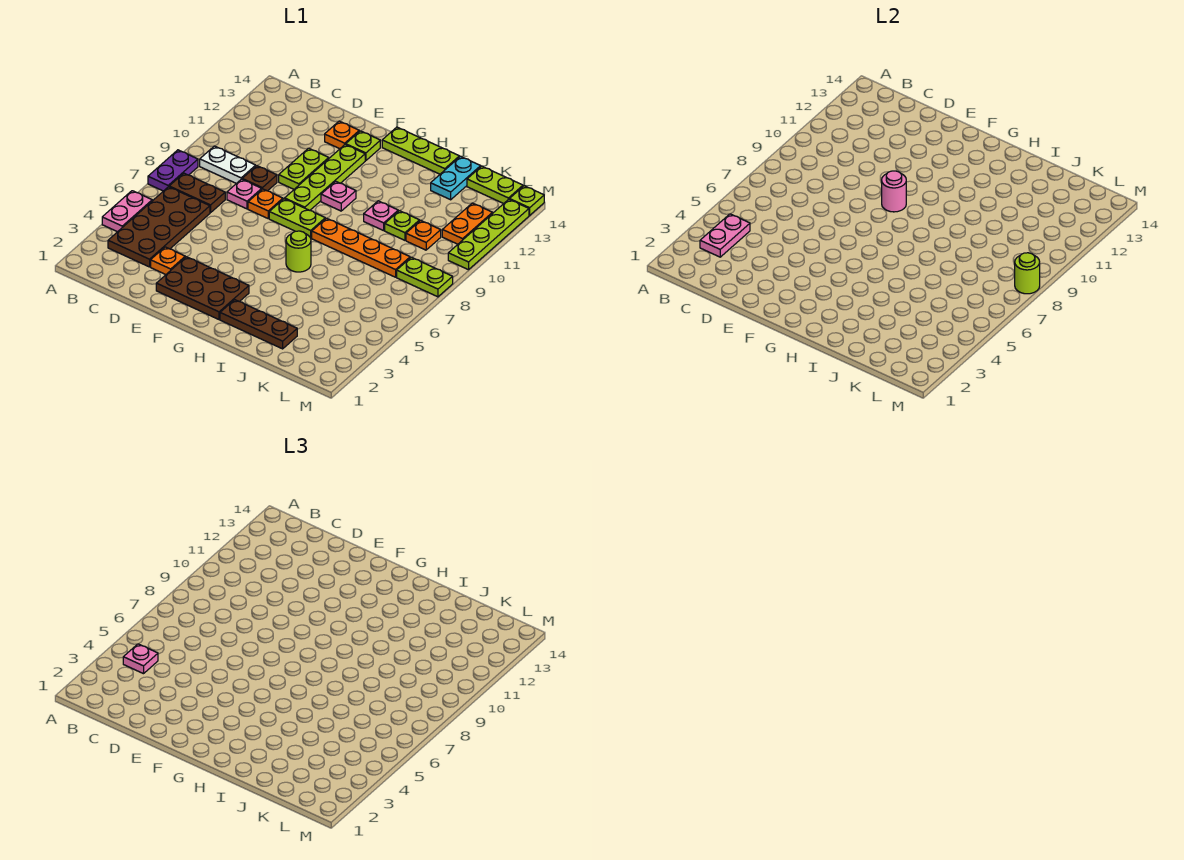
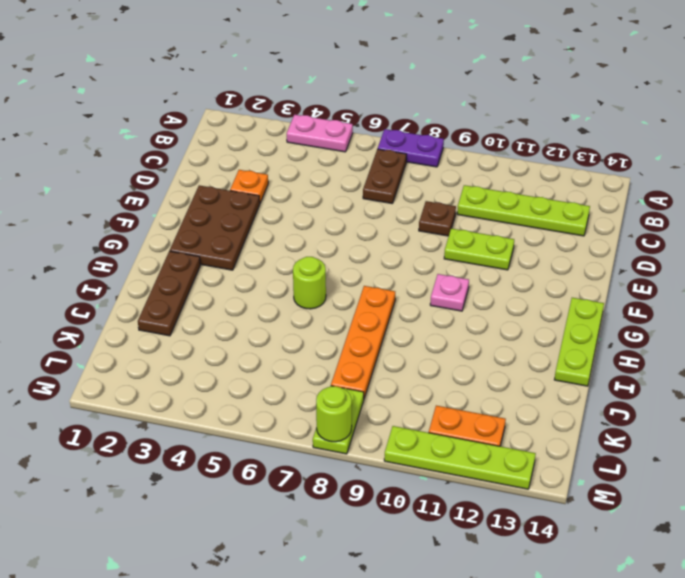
lime plate C10:C13 level 1 -> lime plate F9:F12 level 1
none -> brown plate B3:C6 level 1
none -> white plate B9:C9 level 1
none -> pink plate D8 level 1
none -> orange plate E8 level 1

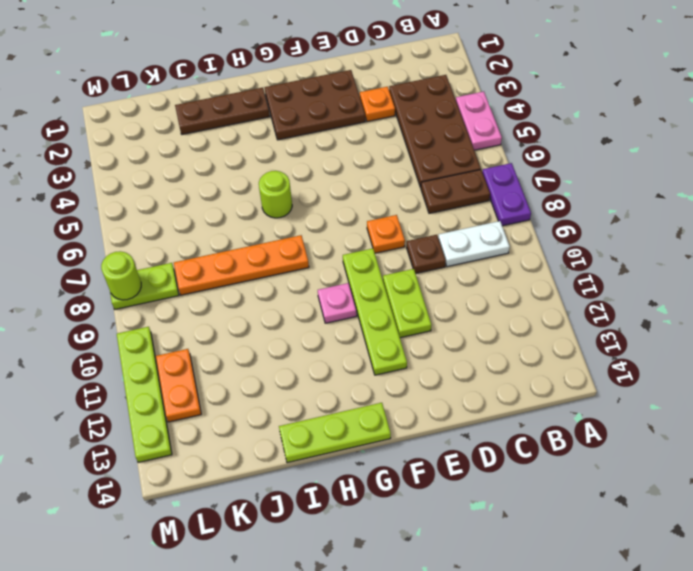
none -> pink plate D8 level 1
none -> orange plate E13 level 1
none -> lime plate F8:G8 level 1
none -> lime plate F13 level 1

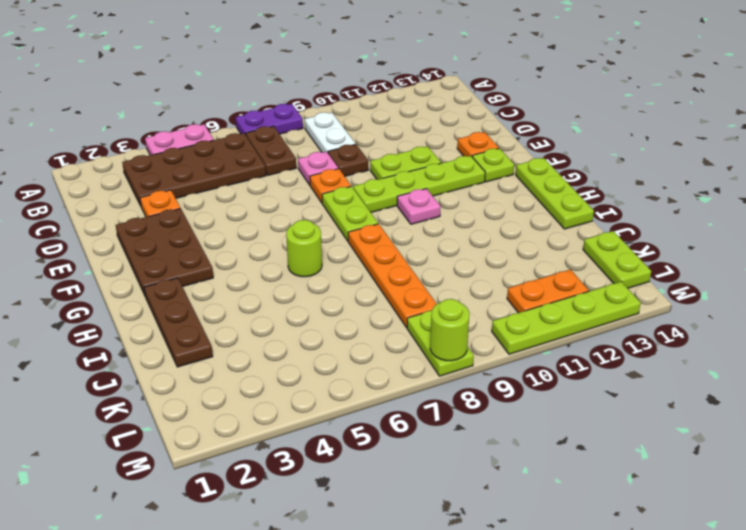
none -> pink plate I10 level 1
none -> lime plate J10 level 1
none -> cyan plate J13:J14 level 1
none -> orange plate K10 level 1

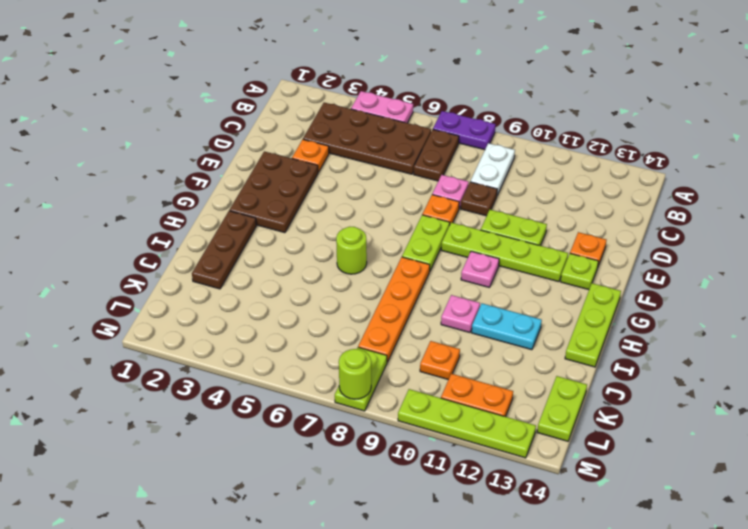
cyan plate I11:I12 level 1 -> cyan plate J13:J14 level 1
none -> lime plate J10 level 1
none -> lime plate M14 level 1
none -> pink plate B3:B4 level 2
none -> pink round brick F9 level 2

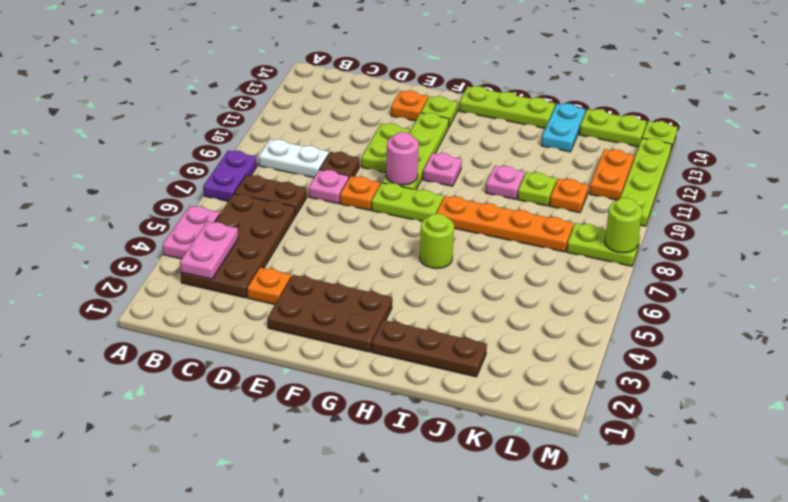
none -> pink plate B4 level 3

